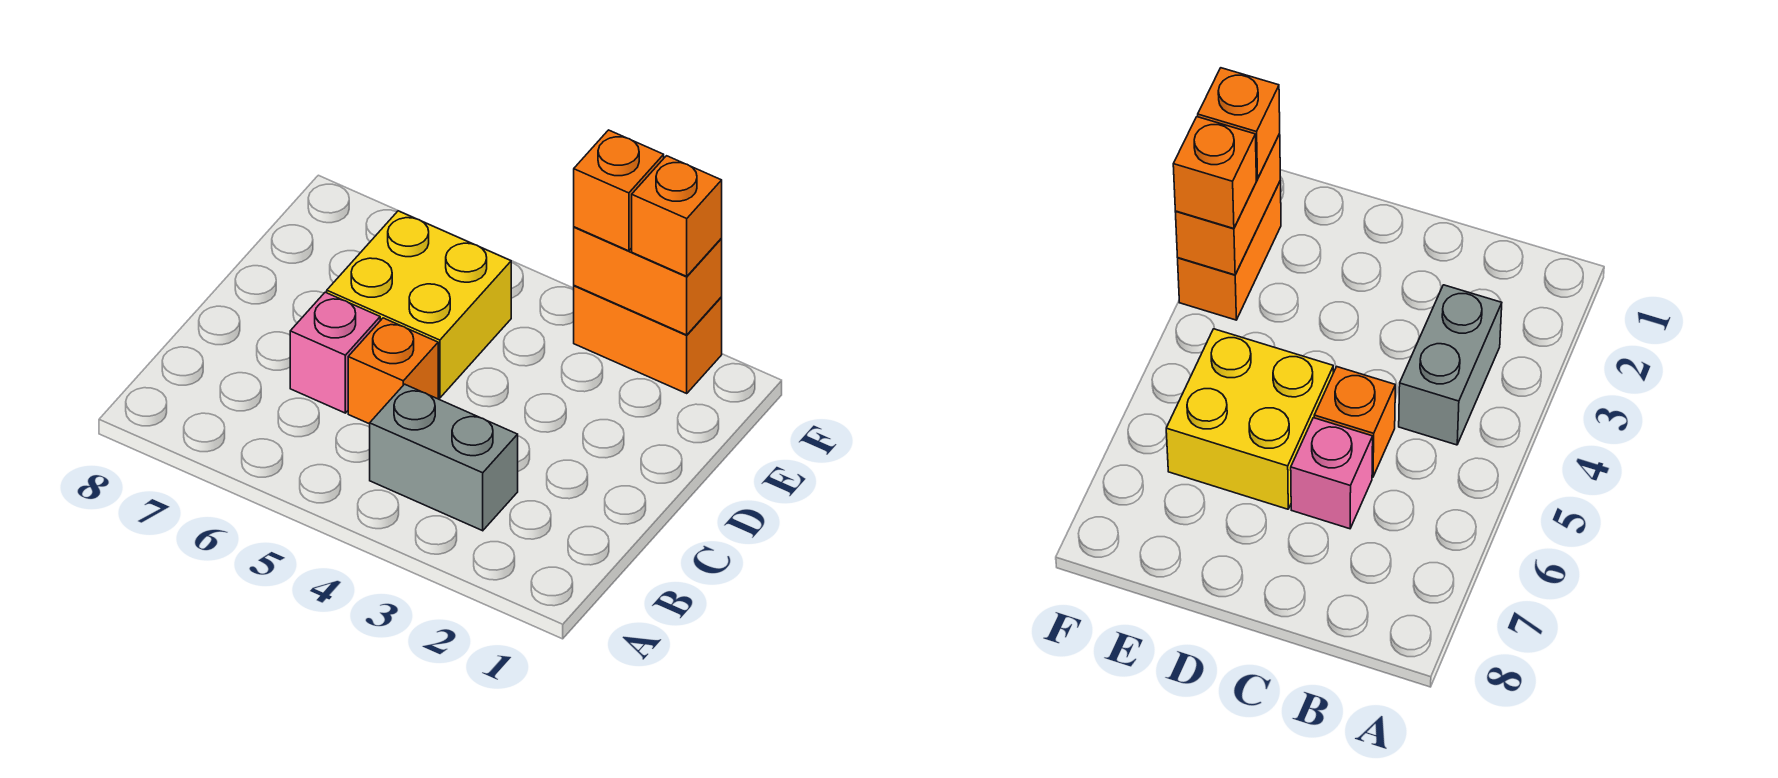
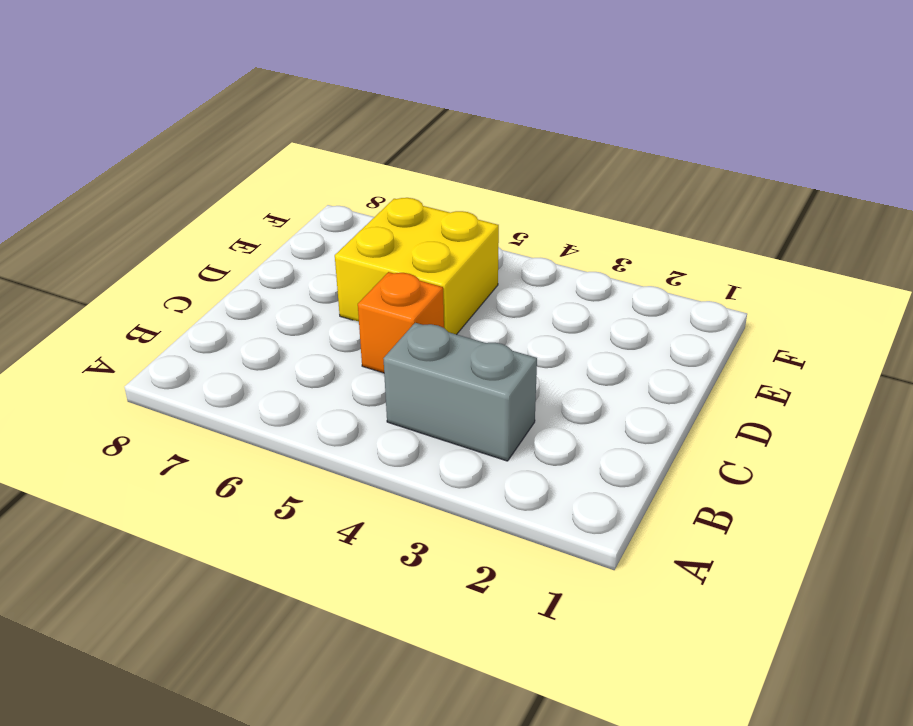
none -> pink brick C6 level 1
none -> orange brick F2:F3 level 1

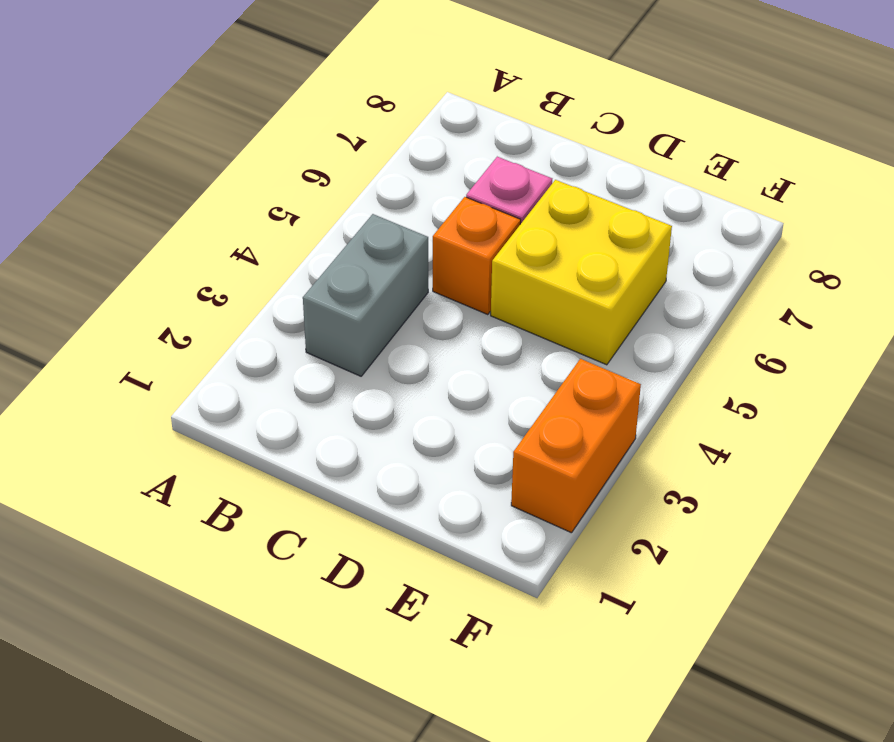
none -> orange brick F2:F3 level 2
none -> orange brick F2 level 3

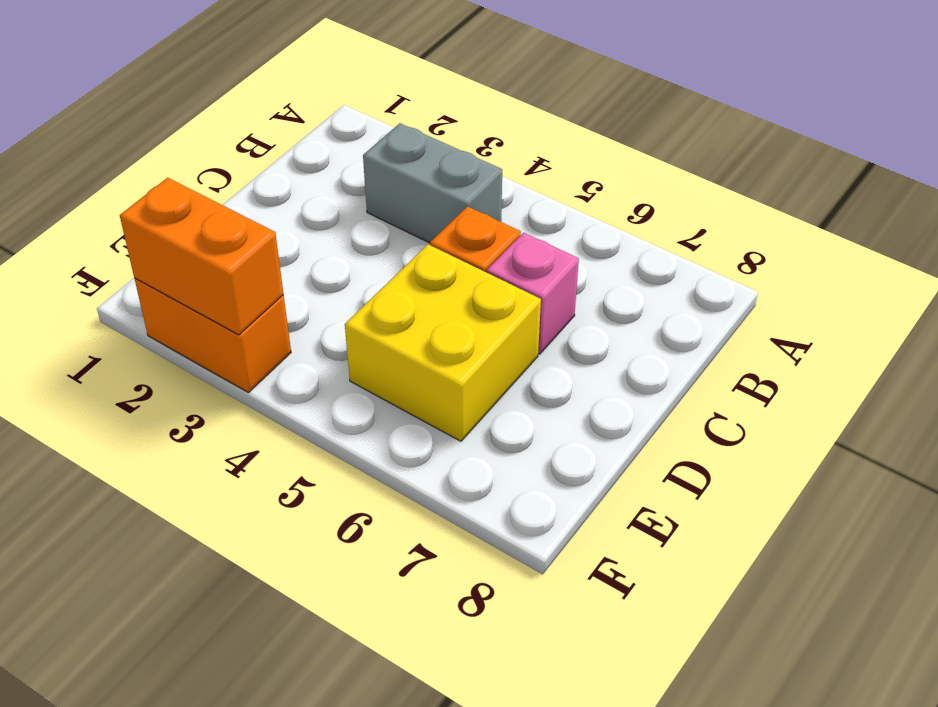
none -> orange brick F2 level 3
none -> orange brick F3 level 3

